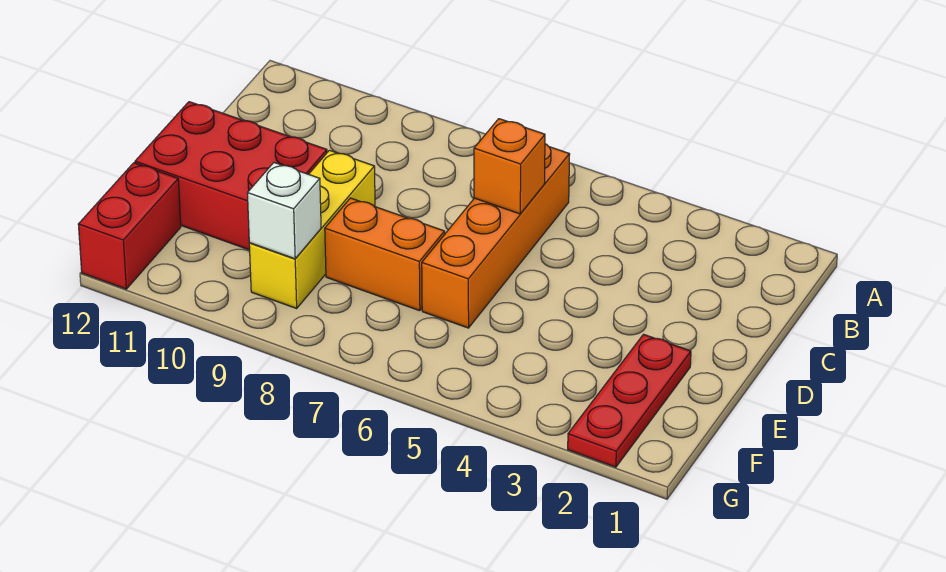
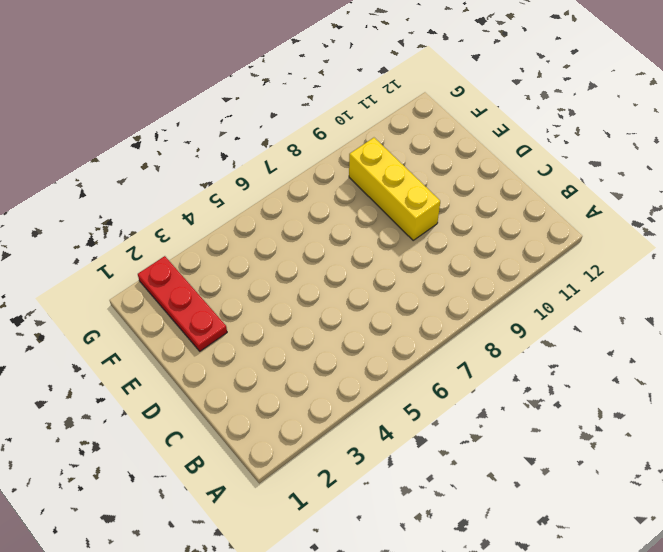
none -> orange brick B6:E6 level 1
none -> red brick D10:E12 level 1

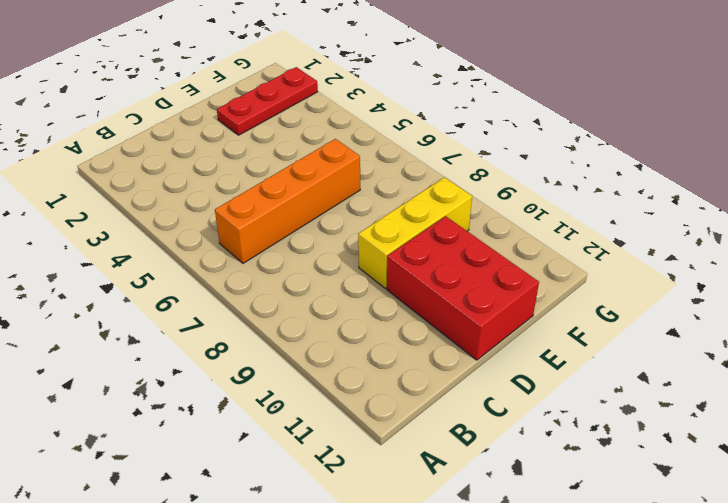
none -> orange brick E7:E8 level 1
none -> red brick F12:G12 level 1

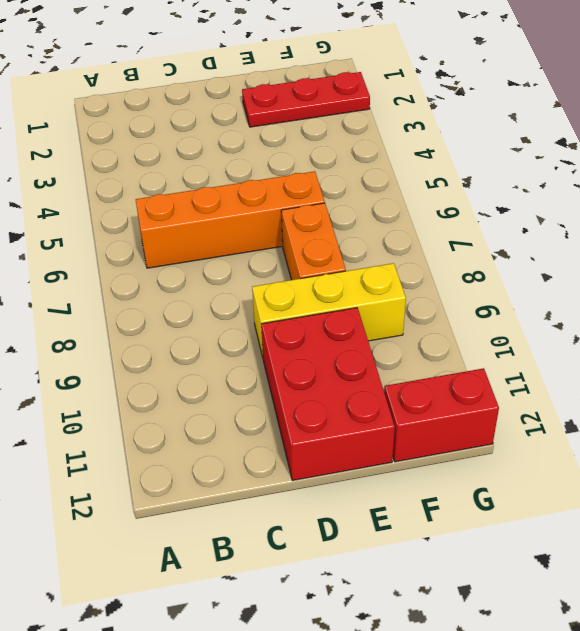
none -> orange brick C6 level 2
none -> white brick F9 level 2

